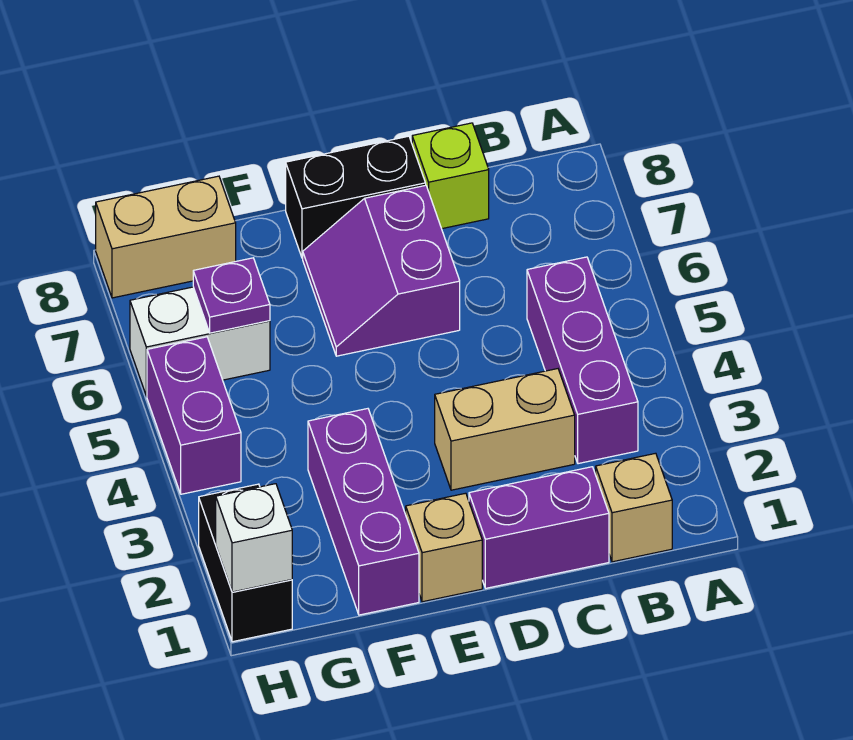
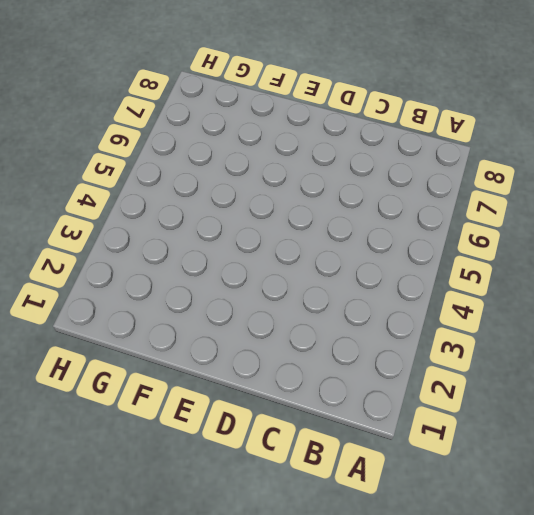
none -> tan brick B1 level 1
none -> purple brick B3:B5 level 1
none -> purple brick C1:D1 level 1

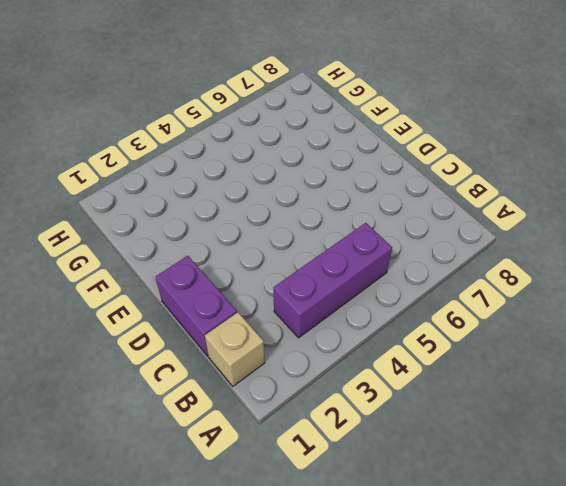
none -> tan brick C3:D3 level 1
none -> lime brick C8 level 1
none -> purple slope D6:E7 level 1 top D

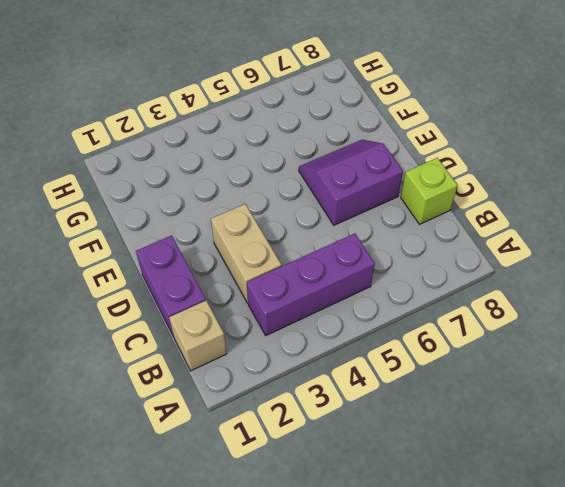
none -> black brick D8:E8 level 1
none -> tan brick E1 level 1
none -> purple brick F1:F3 level 1

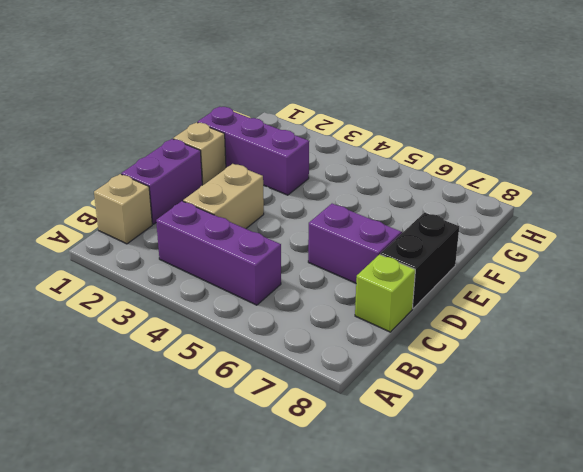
none -> white brick G6:H6 level 1
none -> tan brick G8:H8 level 1
none -> black brick H1:H2 level 1

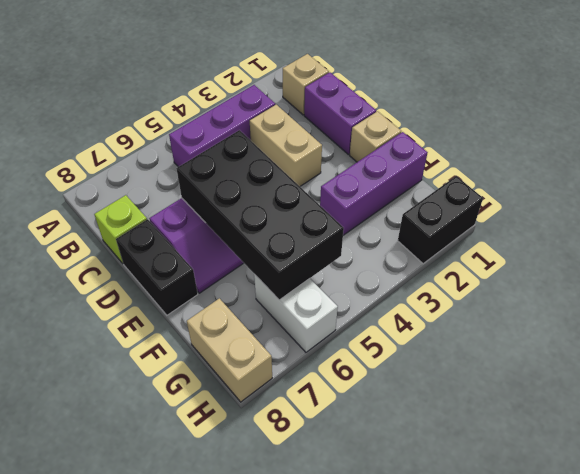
black brick D5:G6 level 2 -> purple plate G6 level 2
none -> purple brick H4:H5 level 1
none -> white brick H1 level 2

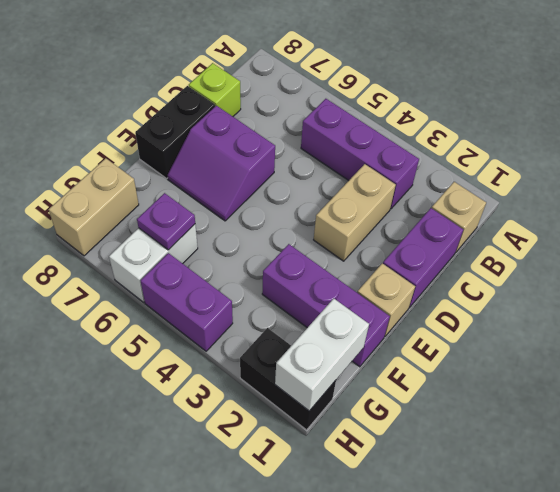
white brick G1:H1 level 2 -> white brick H1 level 2

